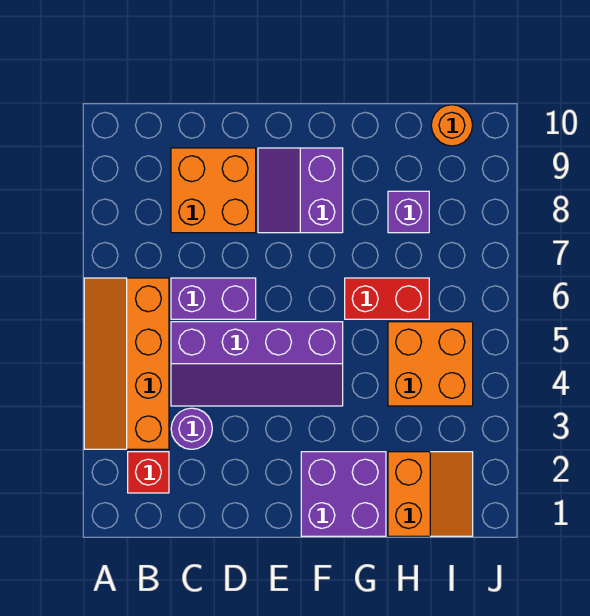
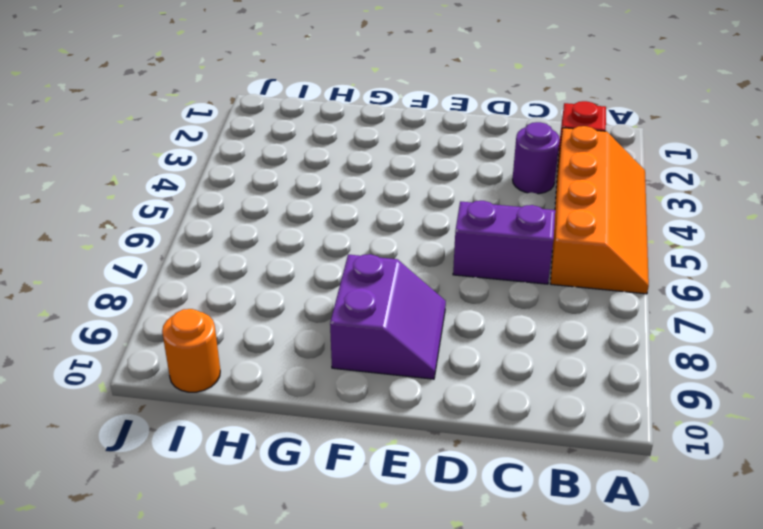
none -> purple slope C4:F5 level 1 top 5
none -> orange brick C8:D9 level 1
none -> purple brick F1:G2 level 1

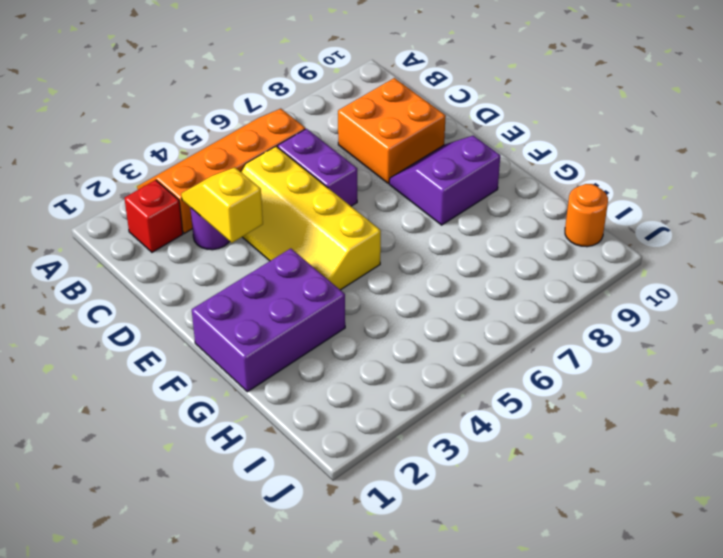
yellow slope C3:D3 level 2 top D -> none
yellow slope C4:F5 level 1 top 5 -> purple slope C4:F5 level 1 top 5
purple brick F1:G3 level 1 -> purple brick F1:G2 level 1
none -> red brick G6:H6 level 1
none -> orange slope H1:I2 level 1 top H
none -> orange brick H4:I5 level 1

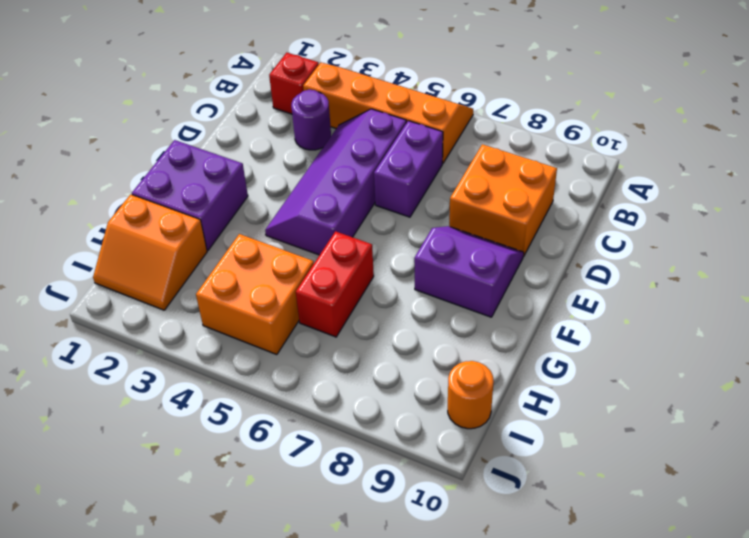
none -> purple brick H8 level 1

